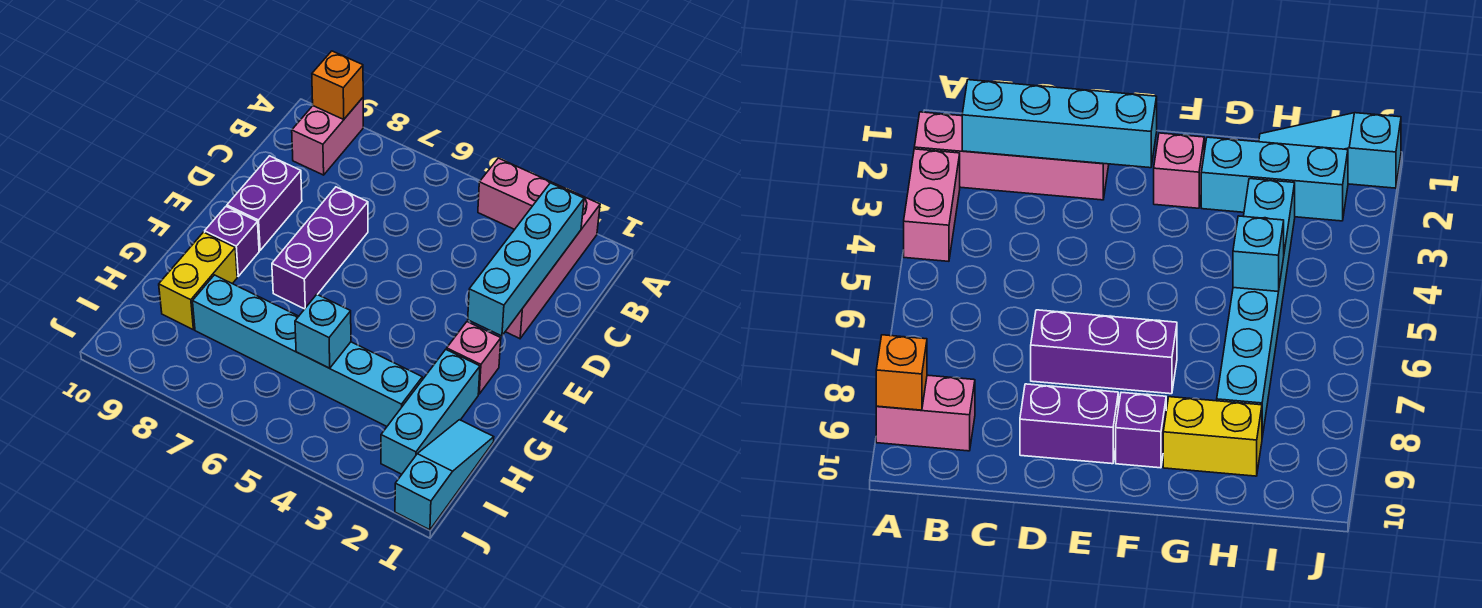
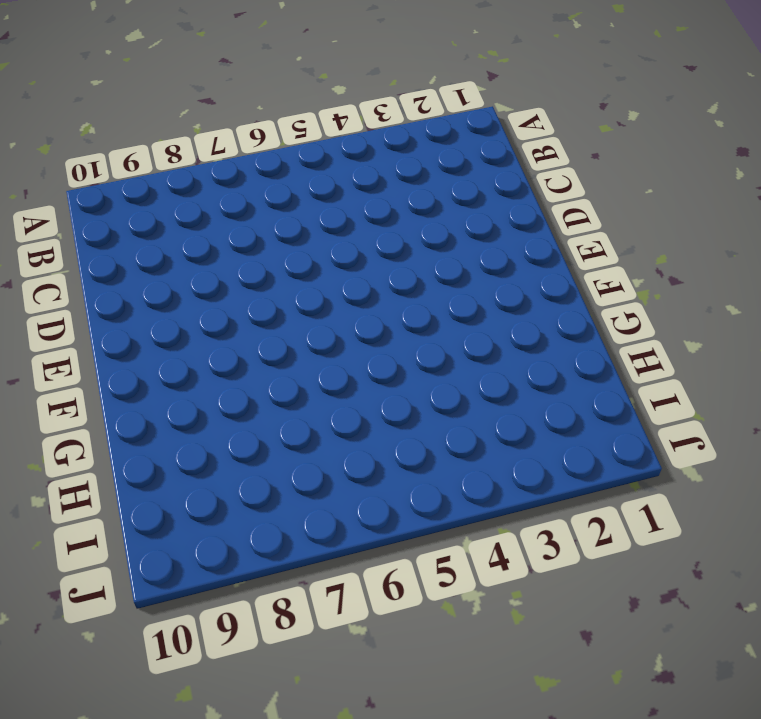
none -> pink brick A2:D2 level 1
none -> pink brick A3:A4 level 1
none -> pink brick A9:B9 level 1

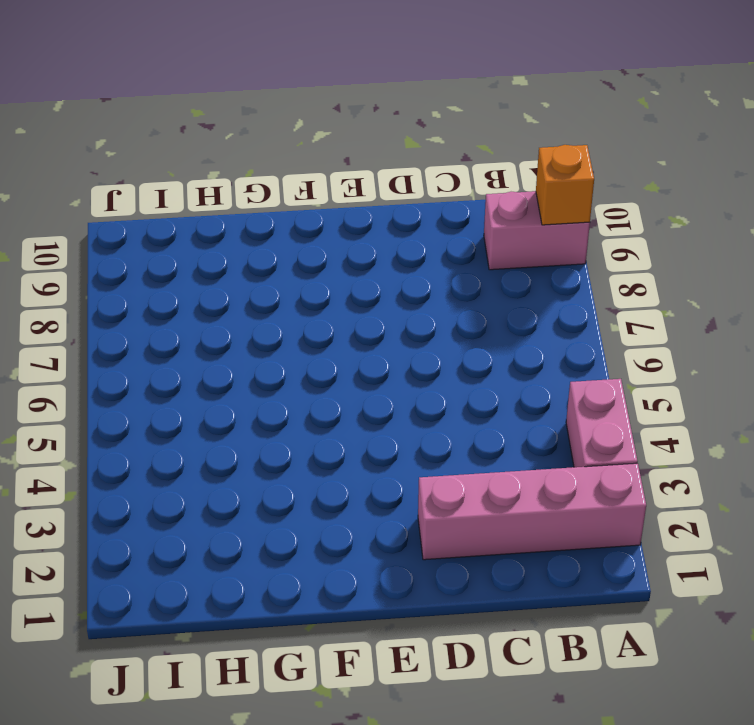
none -> purple brick D7:F7 level 1
none -> purple brick D9:E9 level 1
none -> pink brick F2 level 1

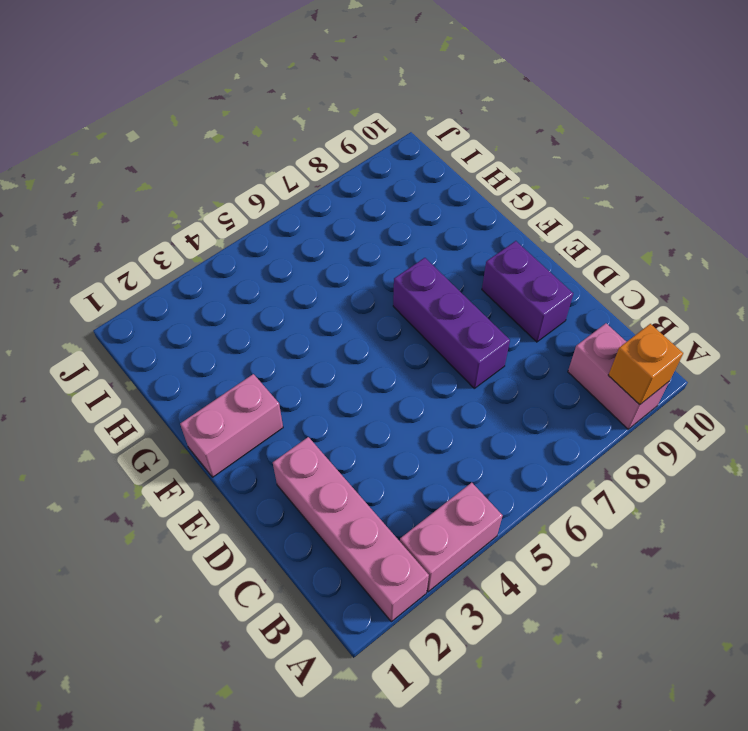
pink brick F1:F2 level 1 -> pink brick F2 level 1
none -> purple brick F9 level 1
none -> cyan brick G2:I2 level 1
none -> yellow brick G9:H9 level 1

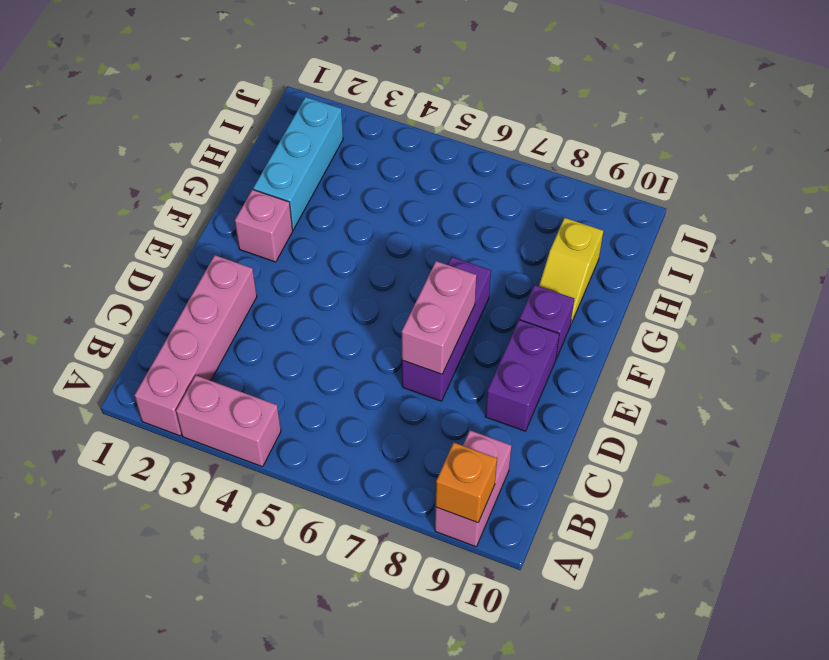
pink brick D7:E7 level 2 -> none
yellow slope G9:H9 level 1 top H -> yellow brick G9:H9 level 1
none -> cyan slope H1:J1 level 1 top J
none -> cyan brick H3:H8 level 1
none -> cyan brick B2:E2 level 2

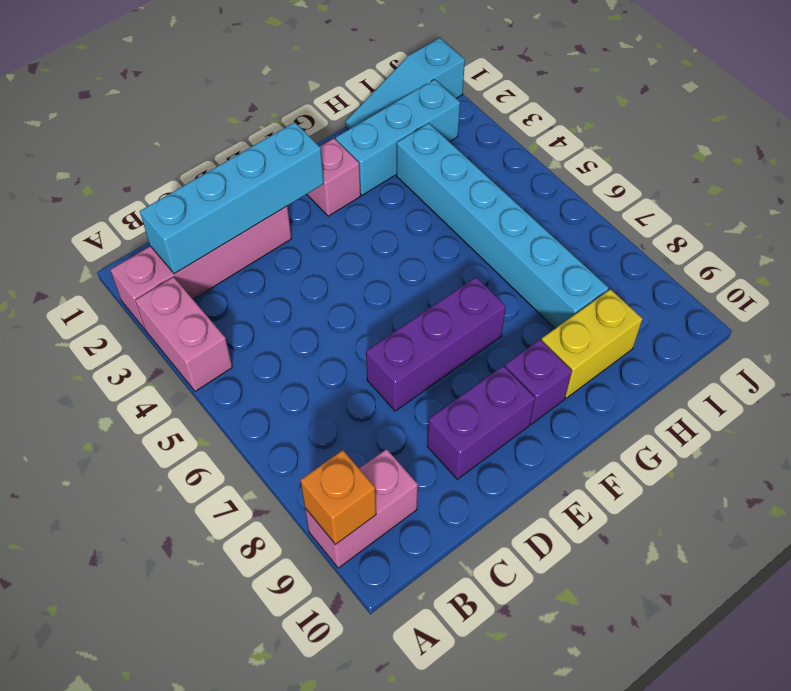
none -> cyan brick H5 level 2

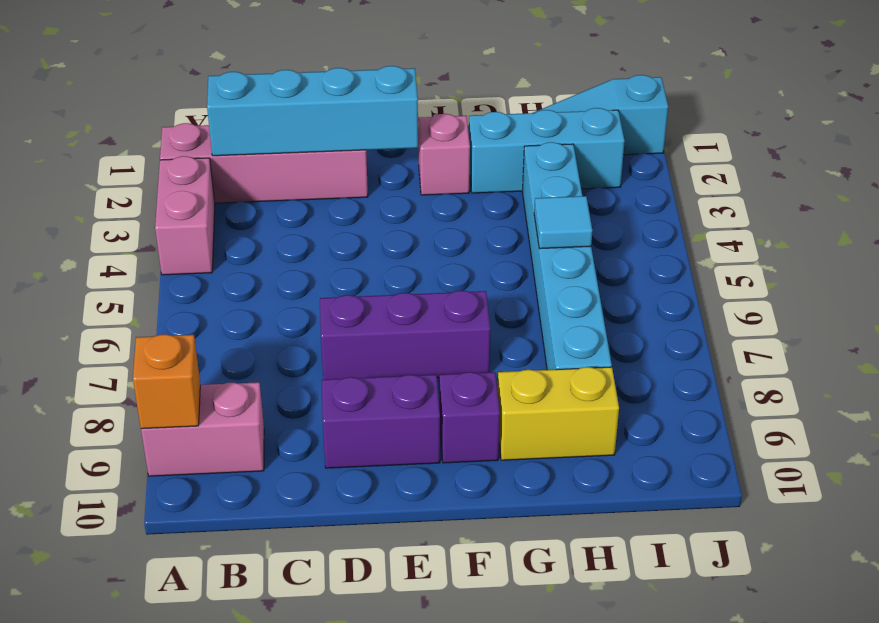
cyan tile H5 level 2 -> cyan brick H5 level 2

